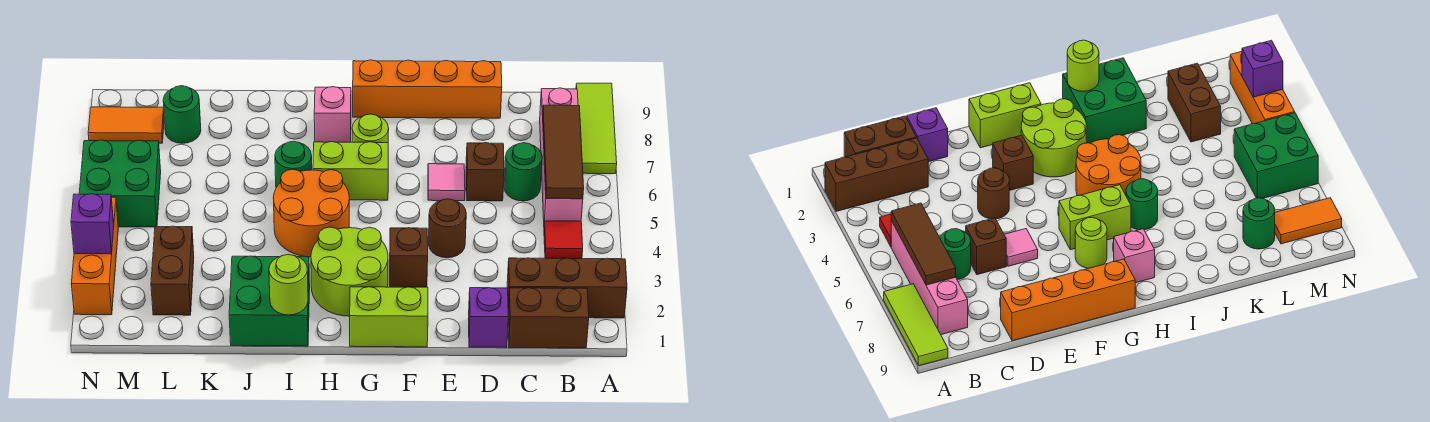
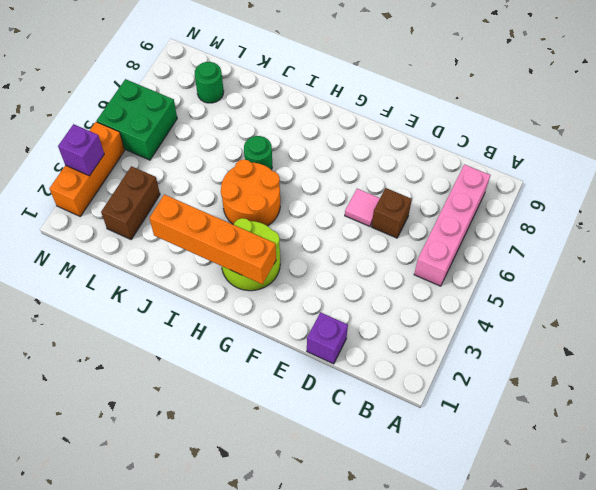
orange brick G2:J2 level 2 -> orange brick D9:G9 level 1
none -> brown brick A2:C2 level 1
none -> lime tile A7:A9 level 1
none -> brown brick B1:C1 level 1

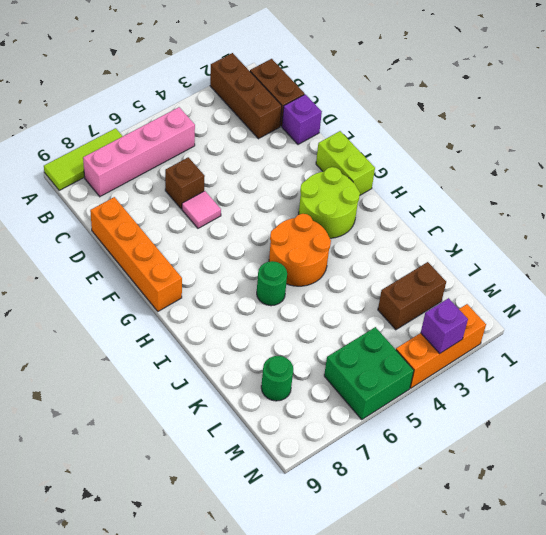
none -> red tile B4 level 1
none -> green round brick C6 level 1
none -> brown round brick E4 level 1

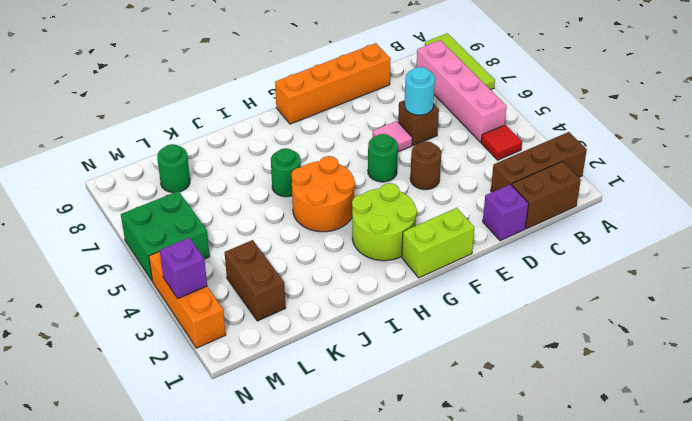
cyan round brick D6 level 2 -> none
green round brick F5 level 1 -> green round brick C6 level 1
none -> brown brick F3 level 1
none -> lime brick G6:H6 level 1
none -> lime round brick G7 level 1

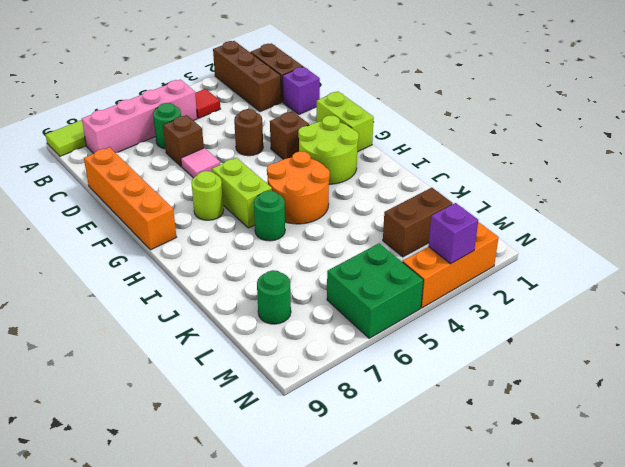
none -> pink brick H8 level 1
none -> green brick I1:J2 level 1
none -> orange tile M8:N8 level 1

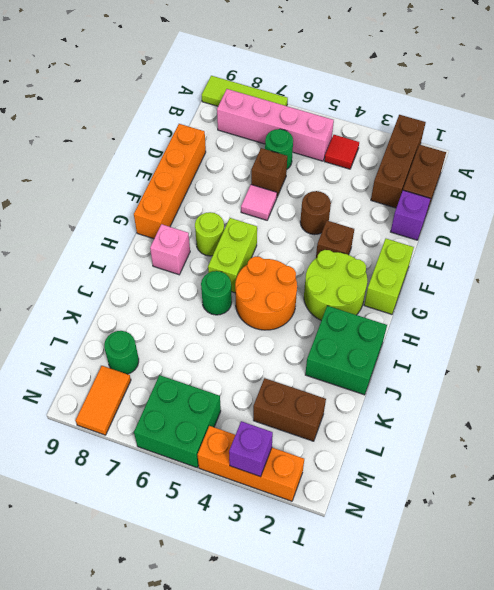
none -> brown tile B5:B7 level 2
none -> lime round brick I1 level 2

